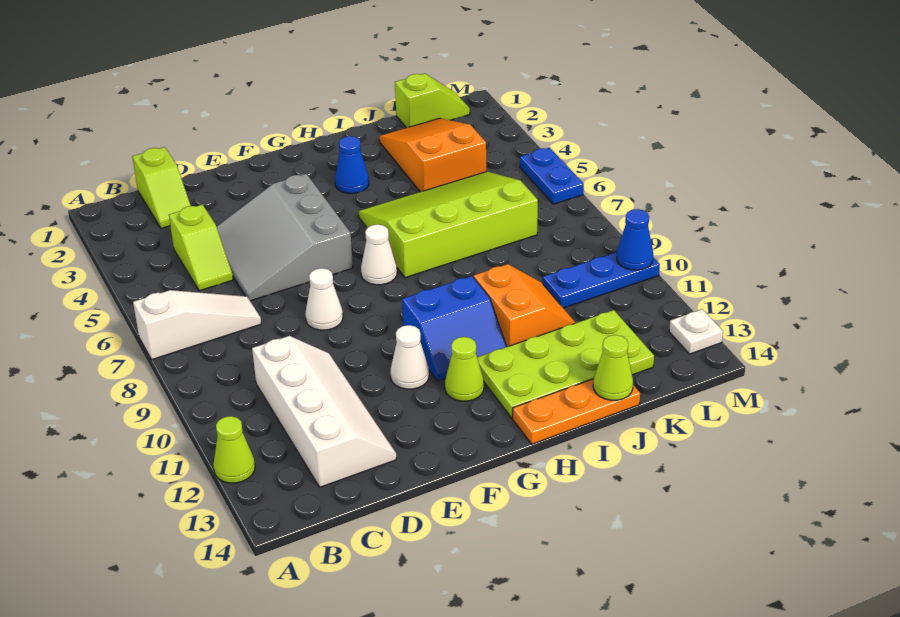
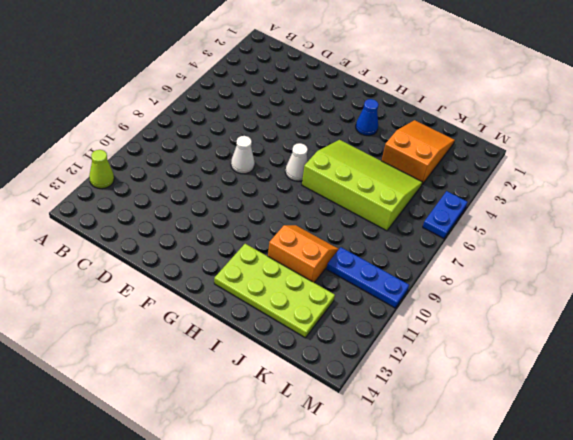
orange slope I10:J11 level 1 top 11 -> orange slope I10:J11 level 1 top I
none -> white slope A7:C7 level 1 top A
none -> lime slope C1:C2 level 1 top 1
none -> lime slope C4:C5 level 1 top 4

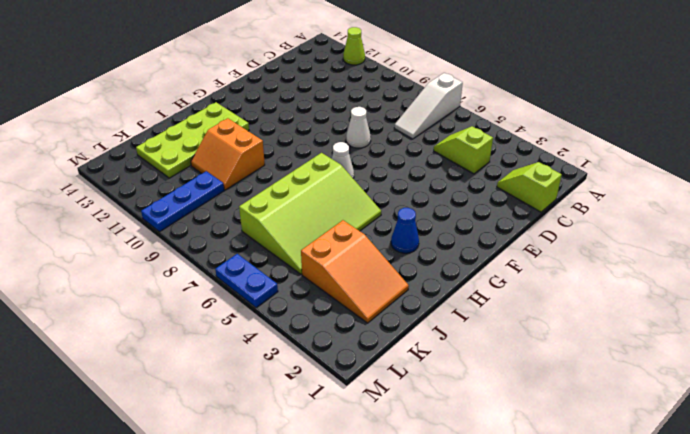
none -> white slope C10:D13 level 1 top C
none -> grey slope D4:F6 level 1 top F
none -> white cone F11 level 1

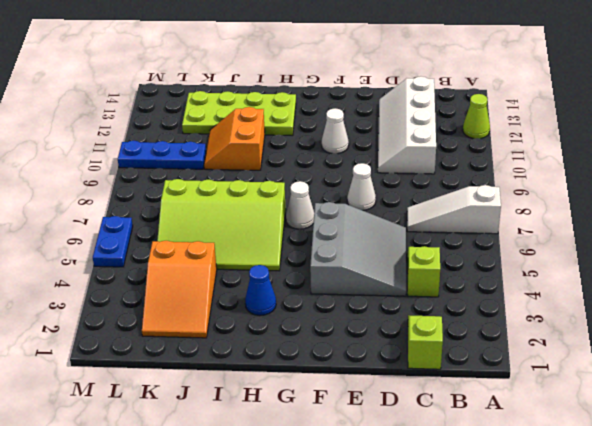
none -> blue slope G10:H11 level 1 top 10
none -> lime cone G12 level 1
none -> orange plate H14:J14 level 1

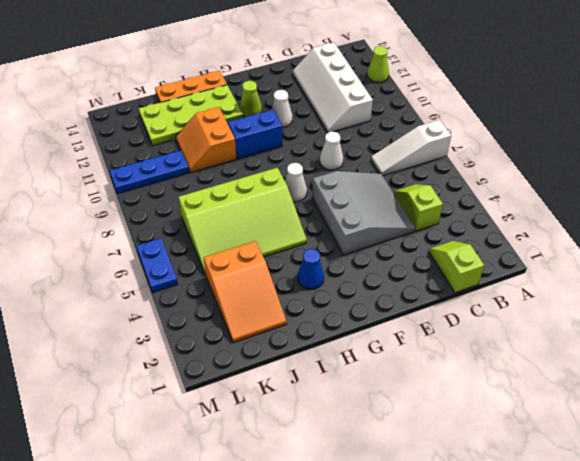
none -> lime slope K1:L1 level 1 top K
none -> white plate M13 level 1
none -> lime cone J14 level 2

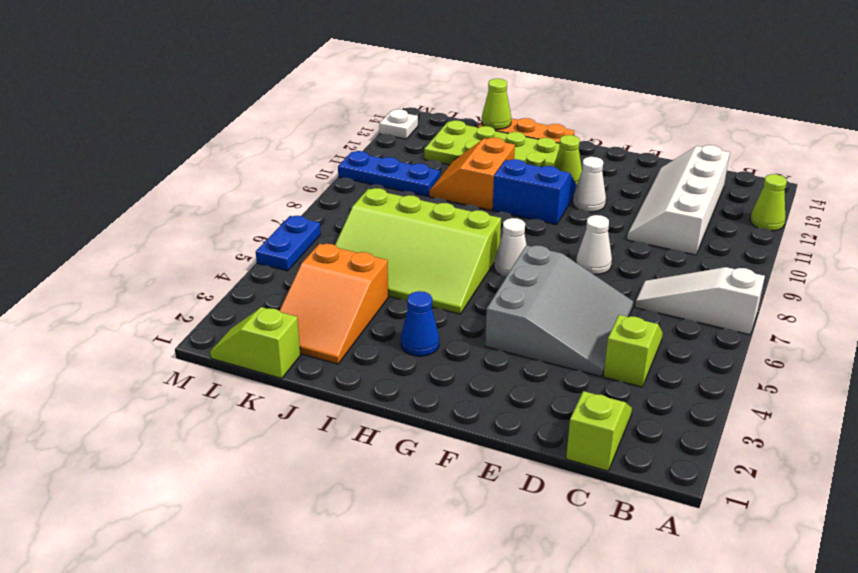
none -> blue cone M10 level 2

